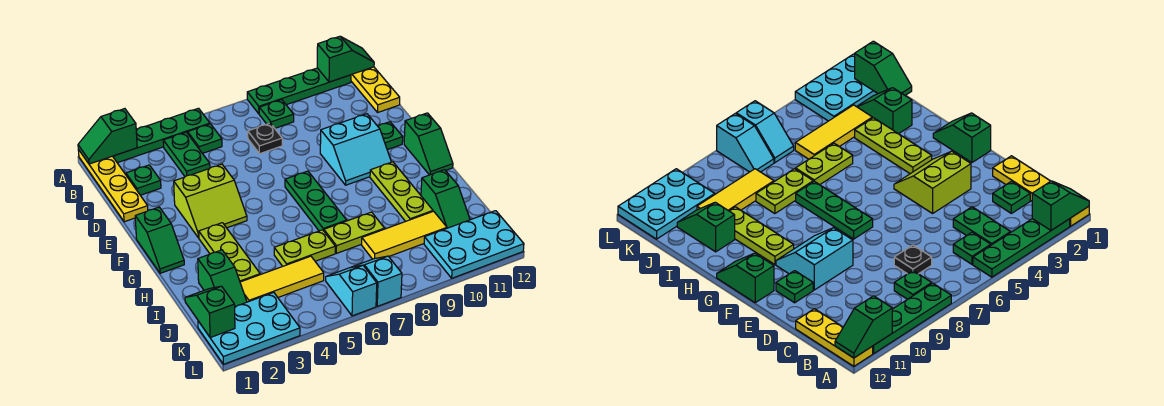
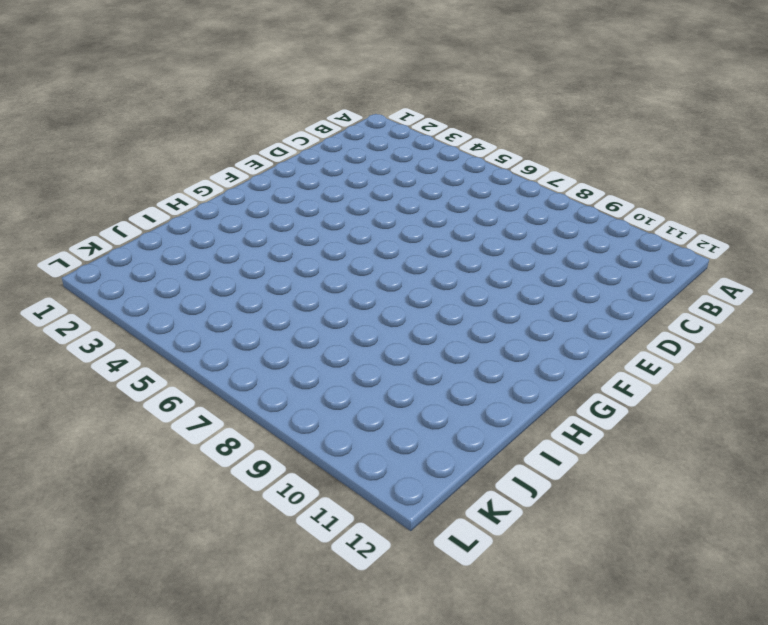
none -> yellow plate A1:D1 level 1
none -> green plate A2:A5 level 1
none -> green plate A8:A11 level 1
none -> yellow plate A12:C12 level 1

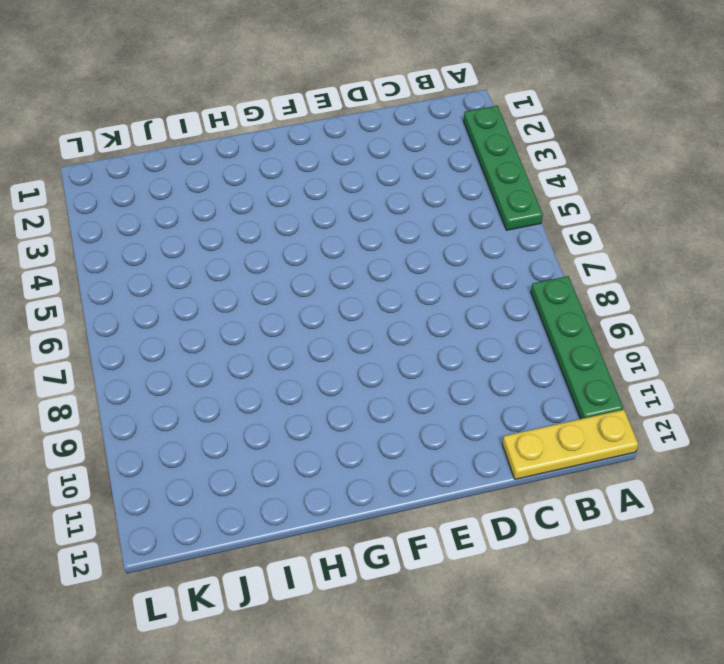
none -> yellow plate A1:D1 level 1
none -> green plate B4:C4 level 1
none -> green plate B5 level 1
none -> green plate B8 level 1

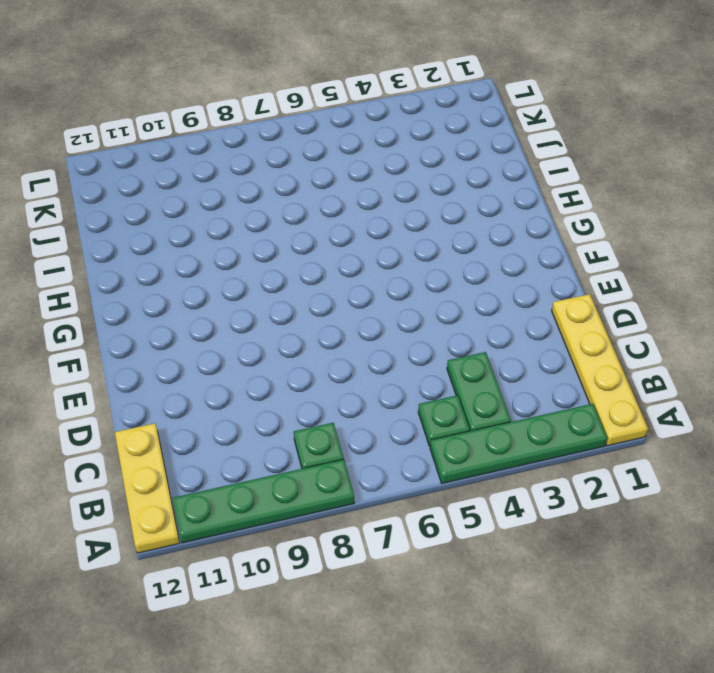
none -> green plate C2 level 1
none -> black plate C7 level 1
none -> lime slope E3:F4 level 1 top E
none -> cyan slope E9:F10 level 1 top E

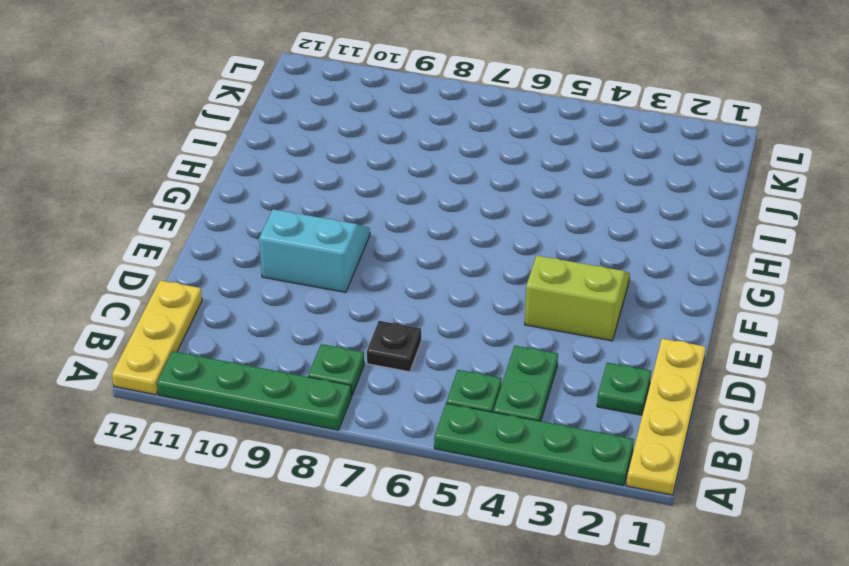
none -> green plate E11 level 1
none -> green slope F1:G1 level 1 top F
none -> green plate F7:H7 level 1
none -> green slope F12:G12 level 1 top F

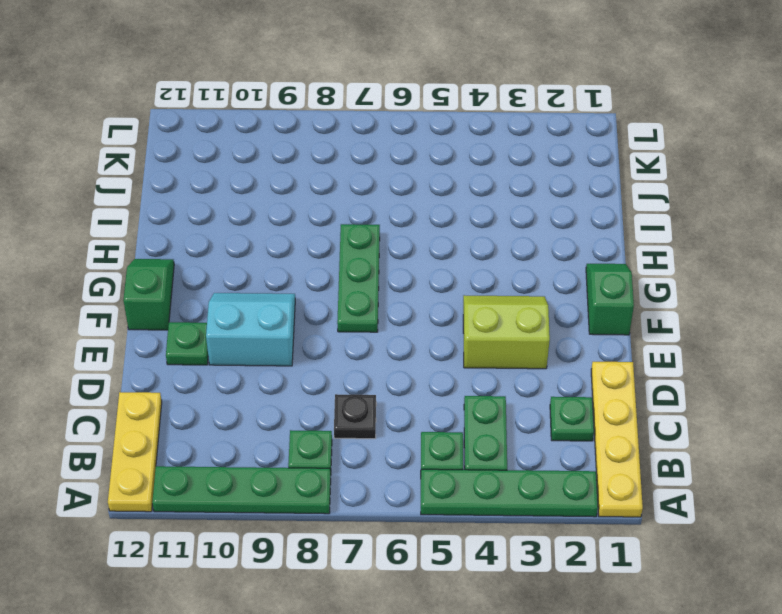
none -> lime plate G3:I3 level 1
none -> lime plate G10:I10 level 1
none -> green slope I2:J2 level 1 top I
none -> lime plate I5:I6 level 1

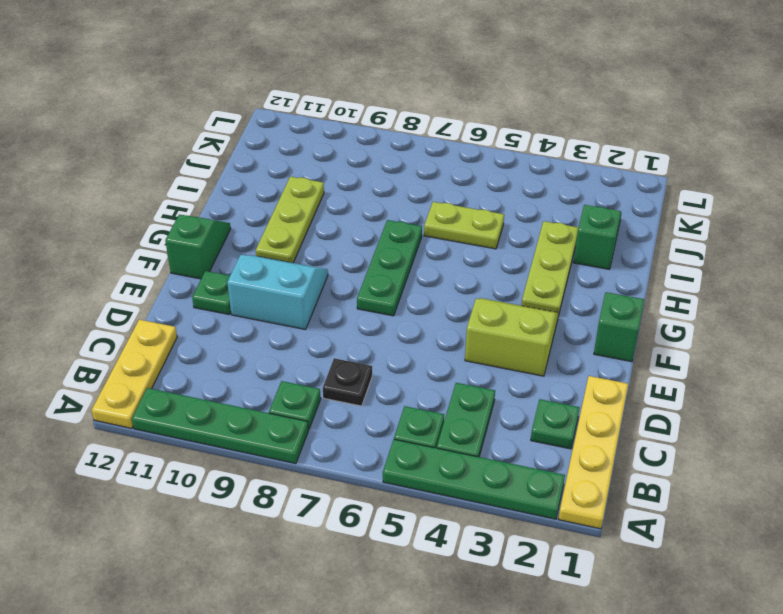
none -> lime plate I7:I8 level 1
none -> green slope I11:J11 level 1 top I
none -> yellow tile J3:J5 level 1
none -> yellow tile J8:J10 level 1

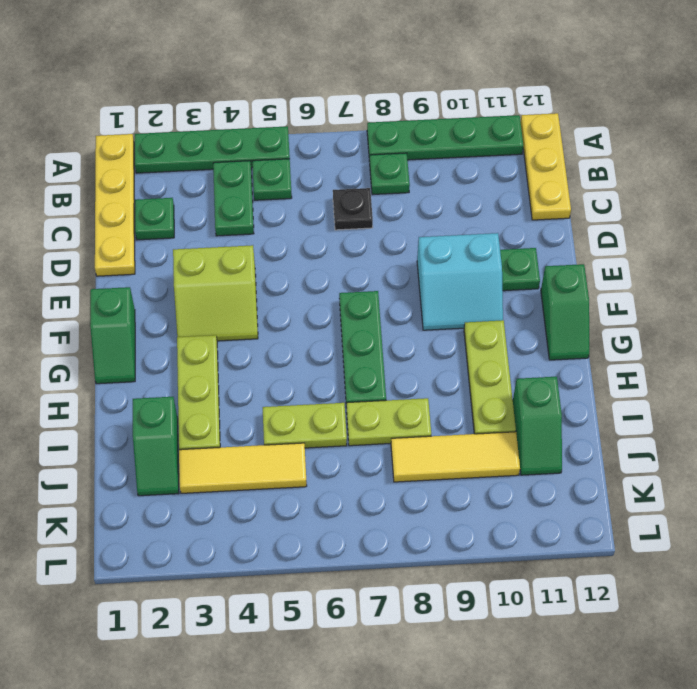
none -> cyan plate K1:L3 level 1
none -> cyan slope K6:L6 level 1 top L
none -> cyan slope K7:L7 level 1 top L
none -> cyan plate K10:L12 level 1

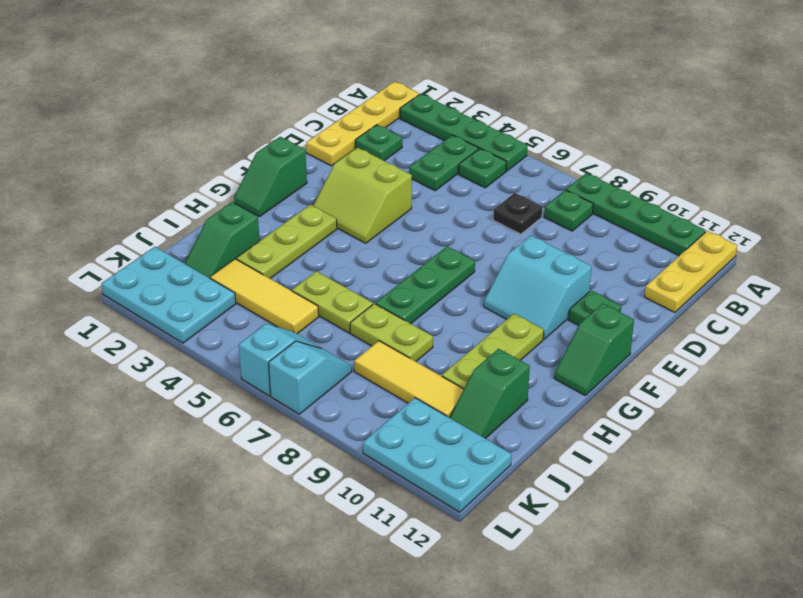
none -> green slope A1:A2 level 2 top 2
none -> green slope A11:A12 level 2 top 11
none -> green slope J1:K1 level 2 top K

